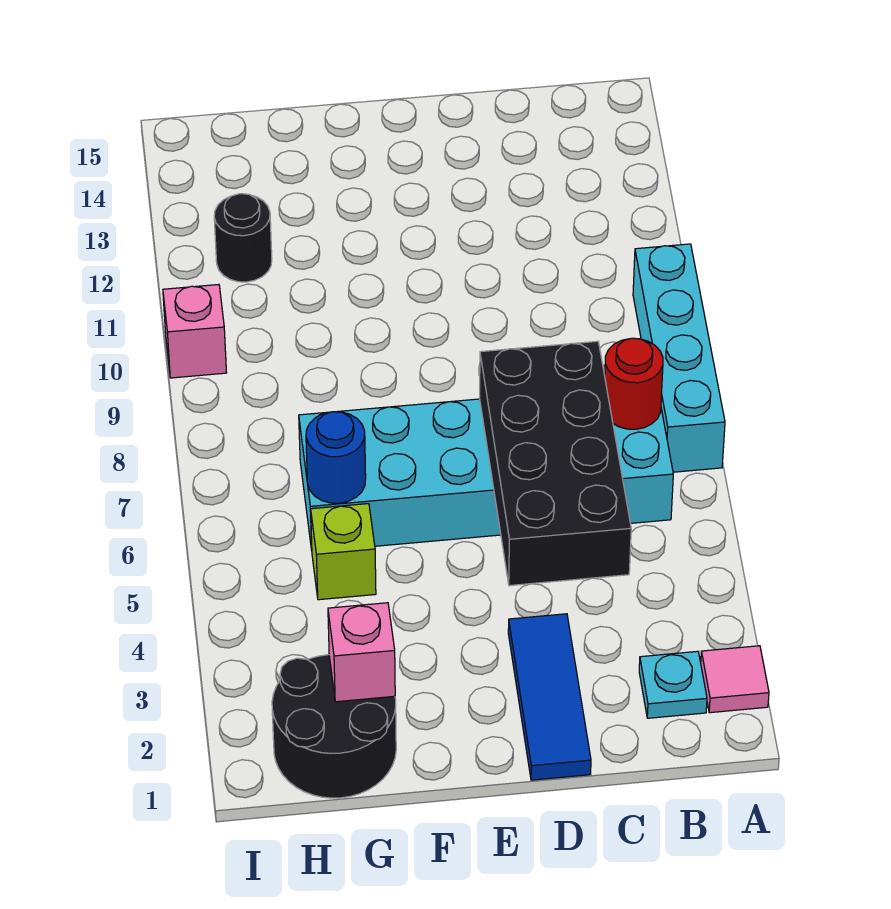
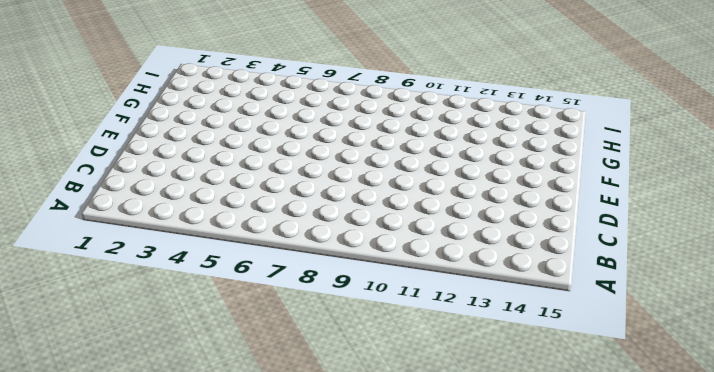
none -> pink tile A2 level 1
none -> cyan brick A7:A10 level 1
none -> cyan plate B2 level 1

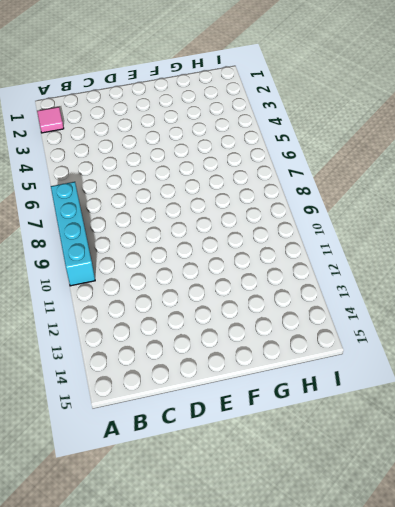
none -> cyan plate B2 level 1
none -> cyan brick B6:G7 level 1
none -> blue tile D1:D3 level 1

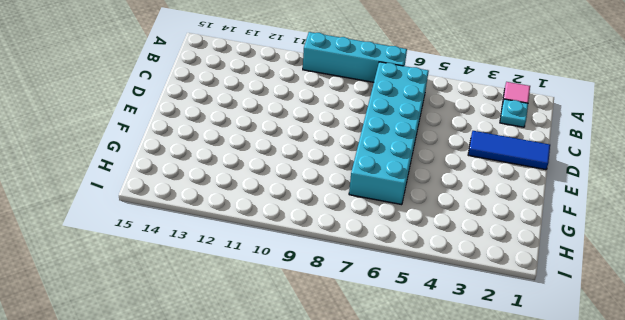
none -> black round brick G1:H2 level 1
none -> lime brick G5 level 1
none -> black round brick H12 level 1

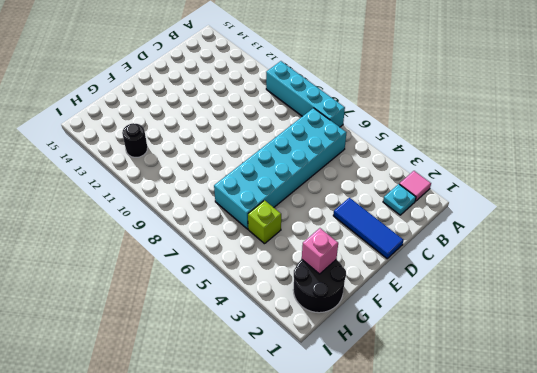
none -> pink brick I10 level 1
none -> red round brick B7 level 2
none -> black brick C4:D7 level 2

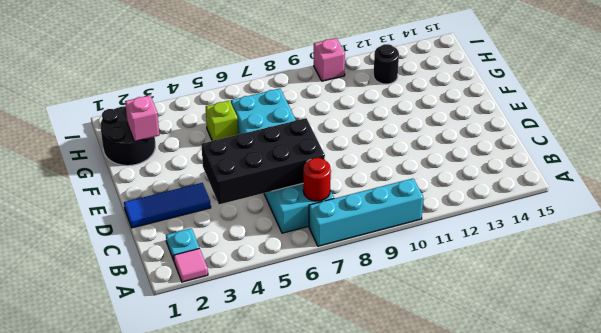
none -> blue round brick G6 level 2

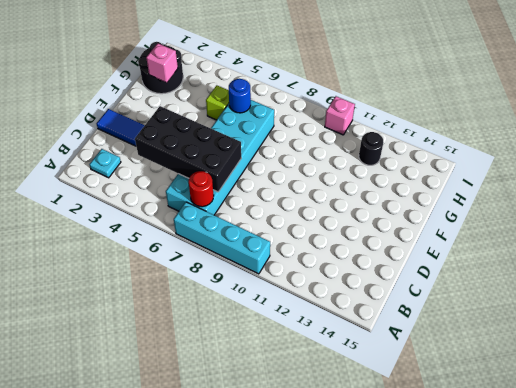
none -> pink tile A2 level 1

